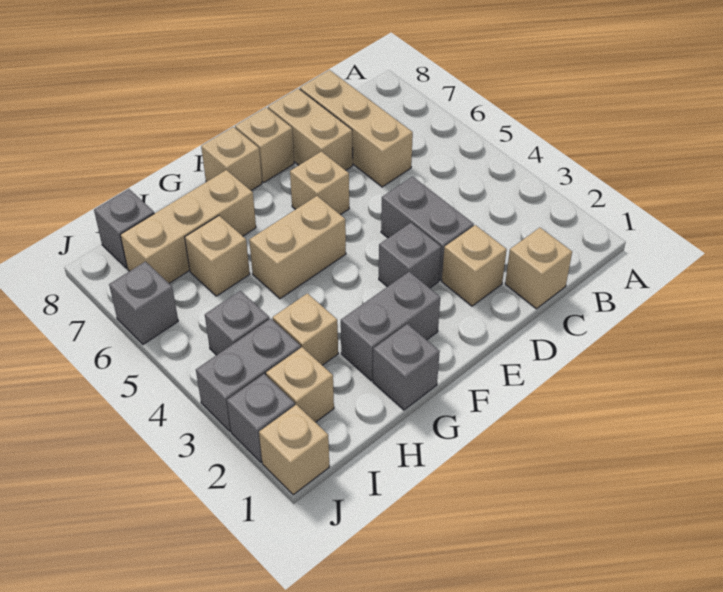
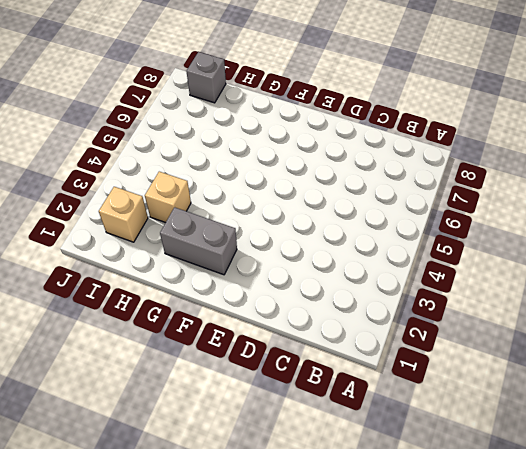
none -> tan brick C1 level 1
none -> tan brick C6:C8 level 1
none -> tan brick D2 level 1

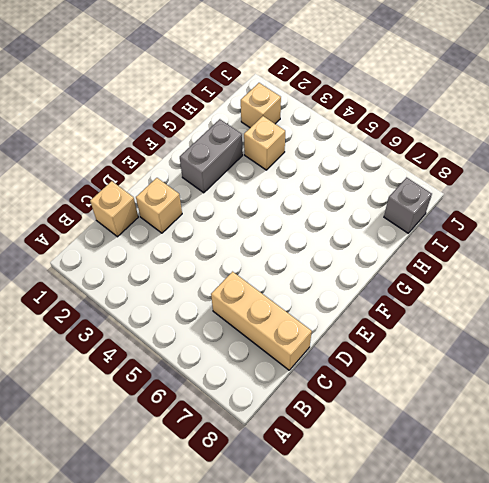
none -> grey brick D3:D4 level 1
none -> tan brick D7:D8 level 1
none -> grey brick E3 level 1

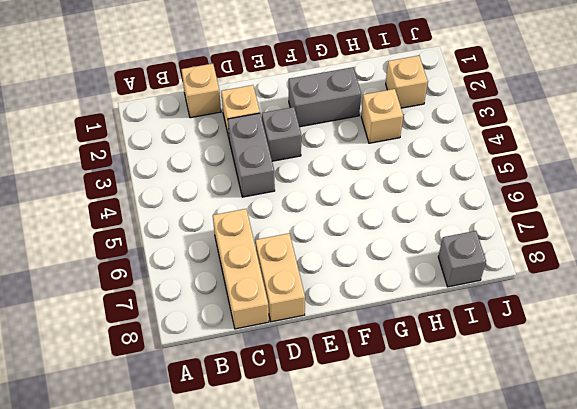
none -> tan brick E6 level 1
none -> tan brick E8 level 1
none -> tan brick F5:G5 level 1

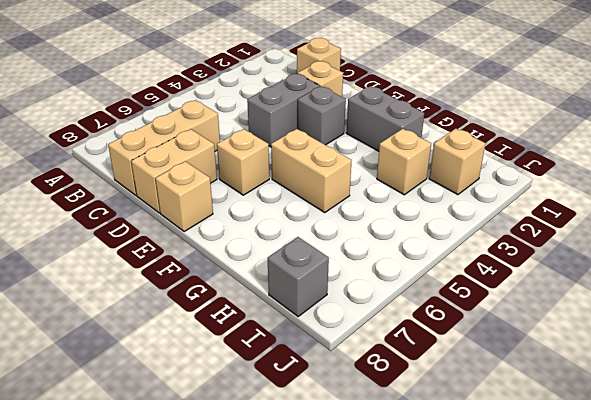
none -> tan brick F8 level 1
none -> grey brick G1 level 1
none -> tan brick G7:I7 level 1

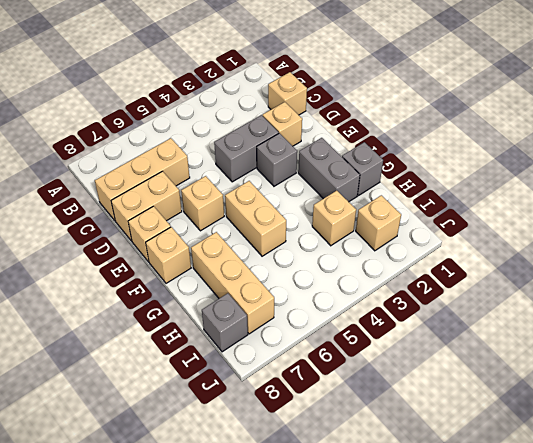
none -> tan brick H6 level 1
none -> grey brick I3:J3 level 1
none -> grey brick I4 level 1

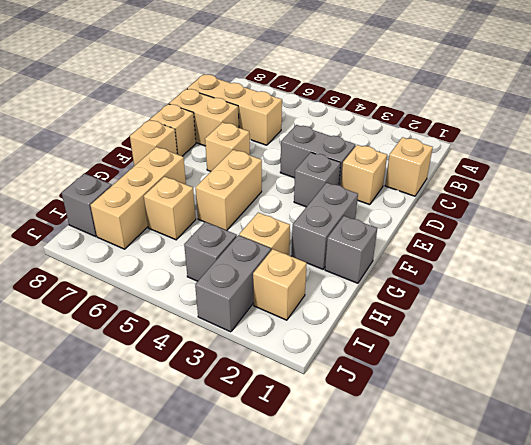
none -> tan brick J1 level 1
none -> grey brick J2 level 1
none -> grey brick J6 level 1

